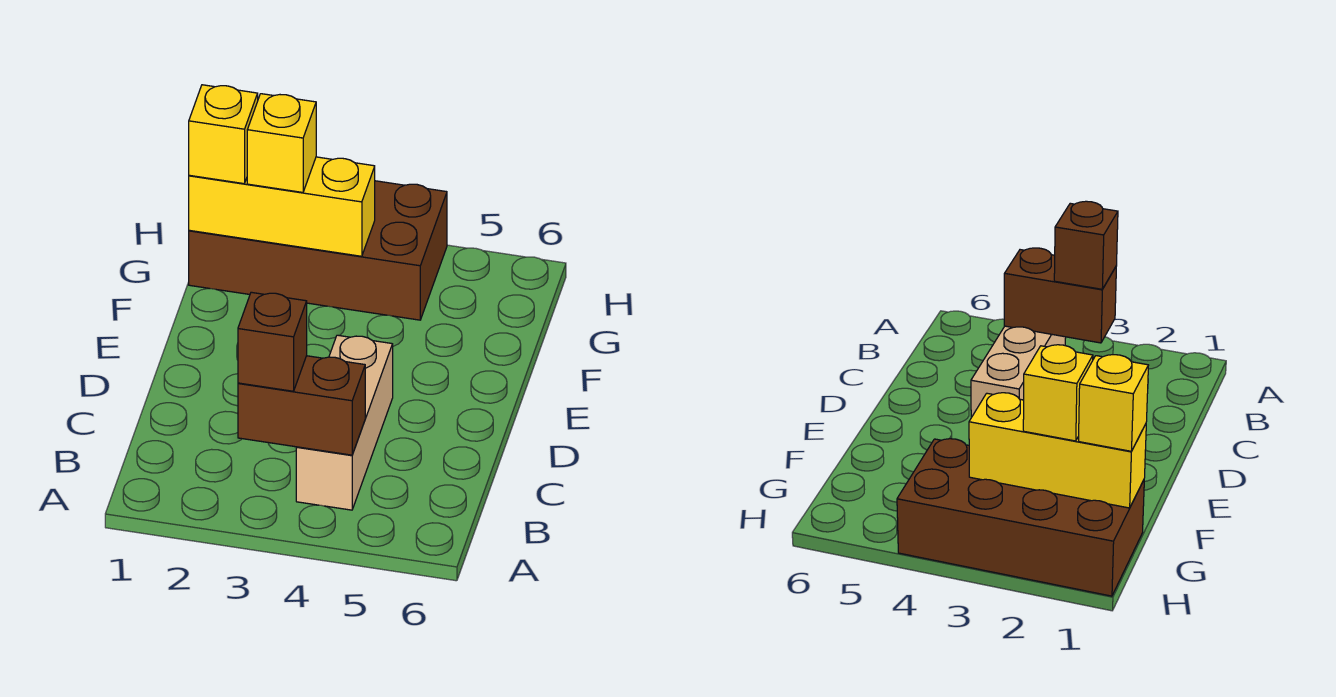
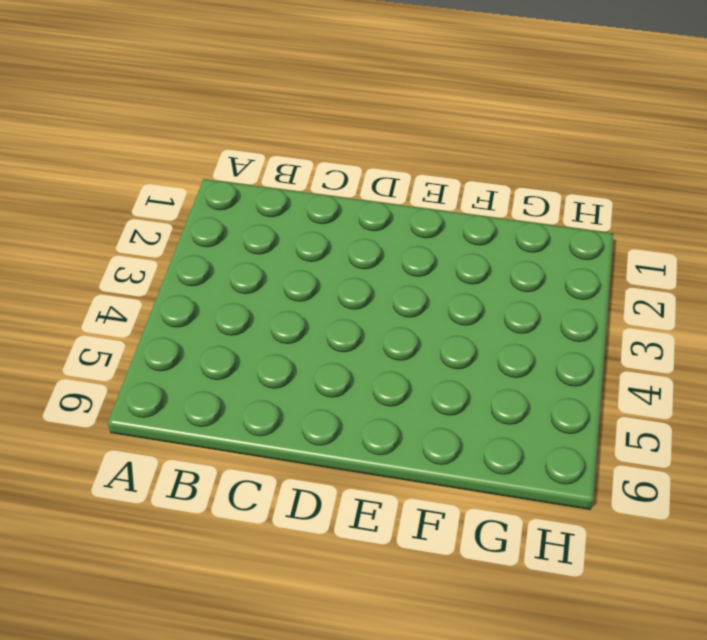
none -> tan brick B4:D4 level 1
none -> brown brick G1:H4 level 1

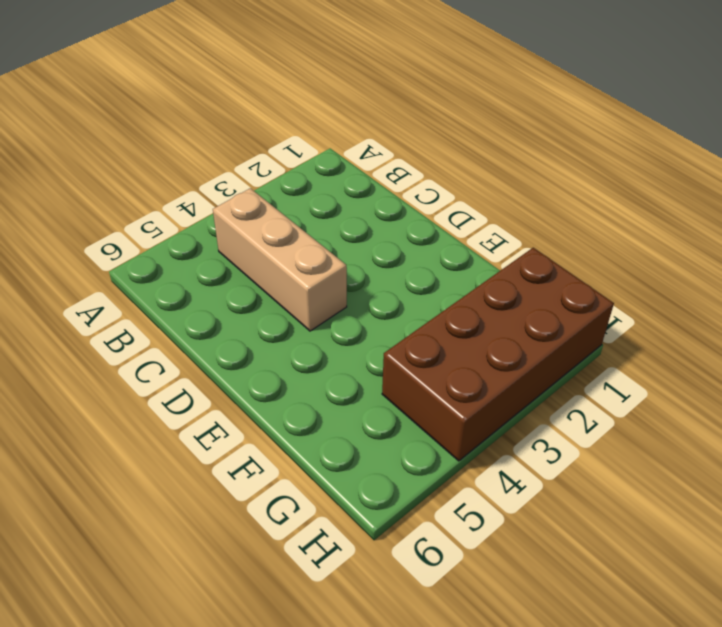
none -> brown brick B3:B4 level 2
none -> yellow brick G1:G3 level 2

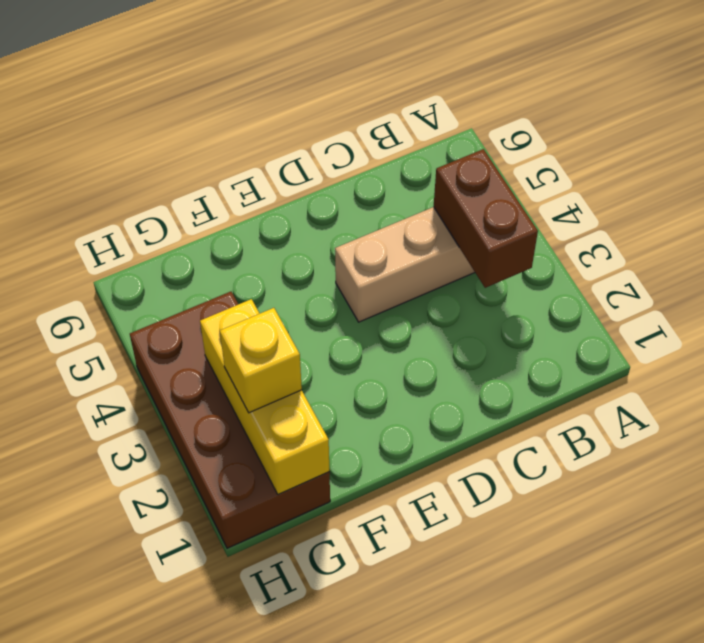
none -> brown brick B3 level 3
none -> yellow brick G1 level 3

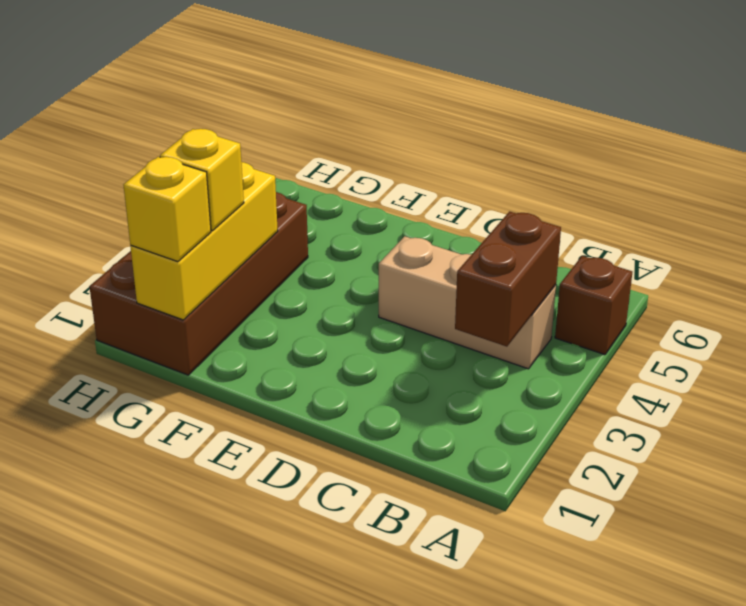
brown brick A5 level 1 -> brown brick B3 level 3

